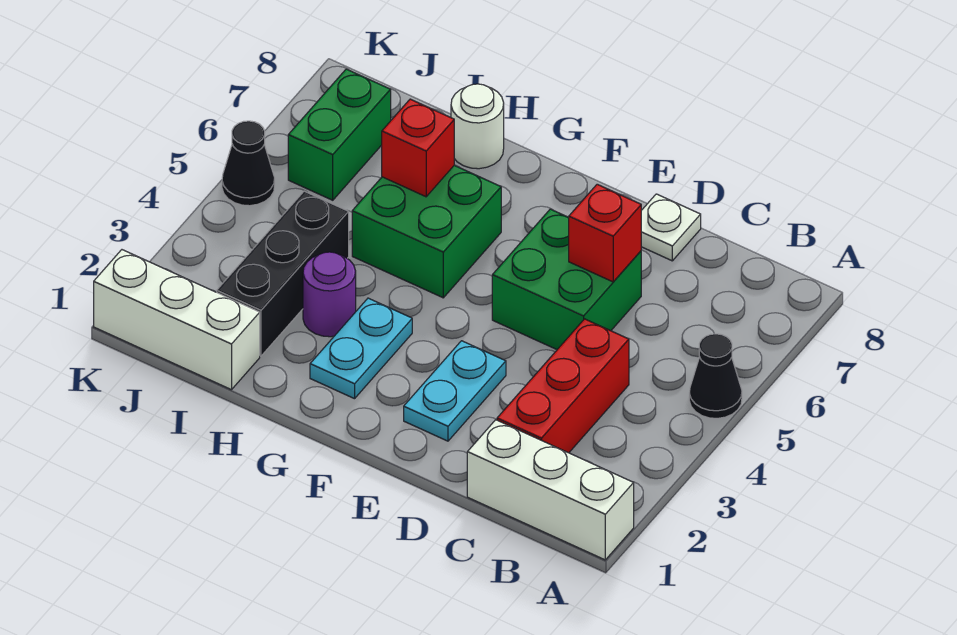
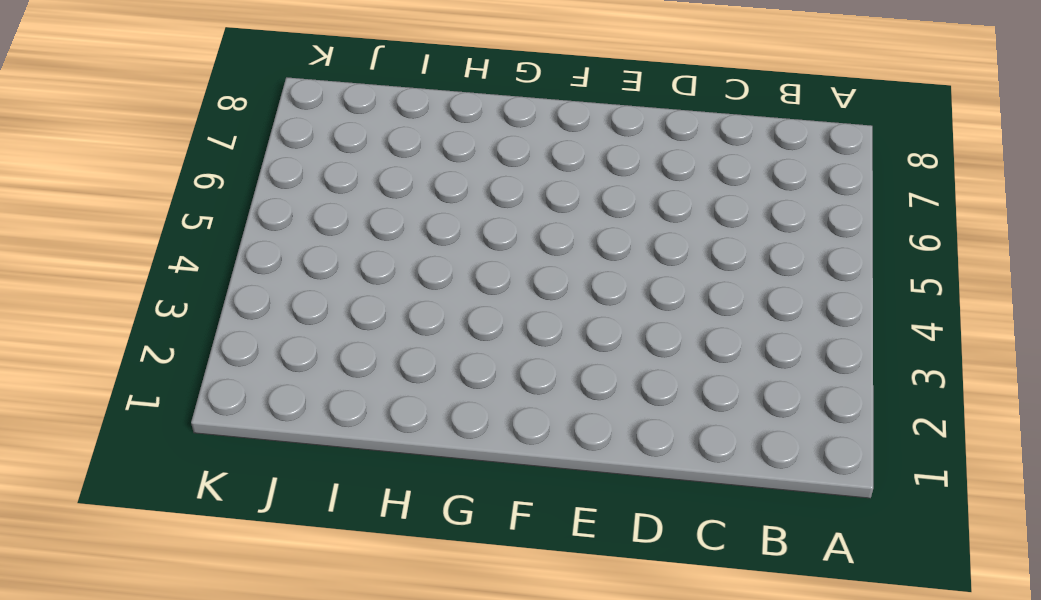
none -> white brick A1:C1 level 1
none -> black cone A5 level 1
none -> red brick C2:C4 level 1

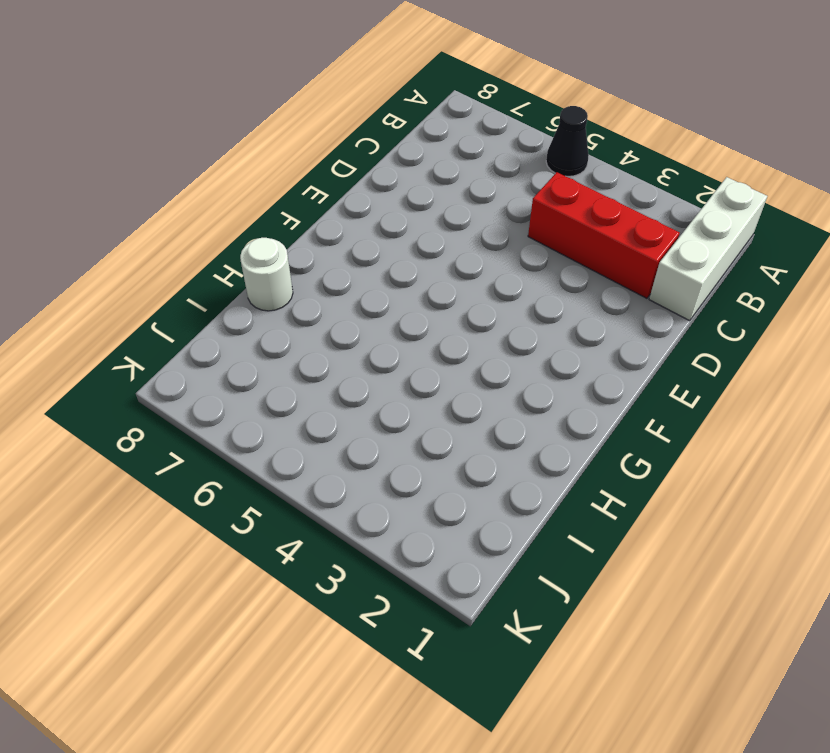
none -> green brick D5:E6 level 1
none -> white plate D8 level 1
none -> cyan plate E2:E3 level 1

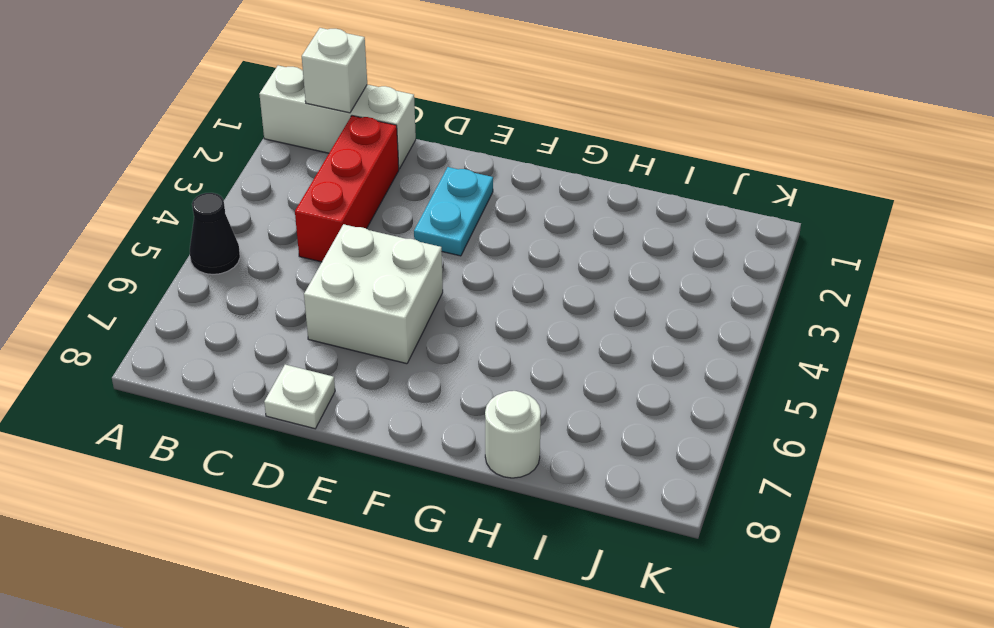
white brick B1 level 2 -> none
white brick D5:E6 level 1 -> green brick D5:E6 level 1
none -> cyan plate G2:G3 level 1
none -> green brick G5:H6 level 1
none -> purple round brick H3 level 1

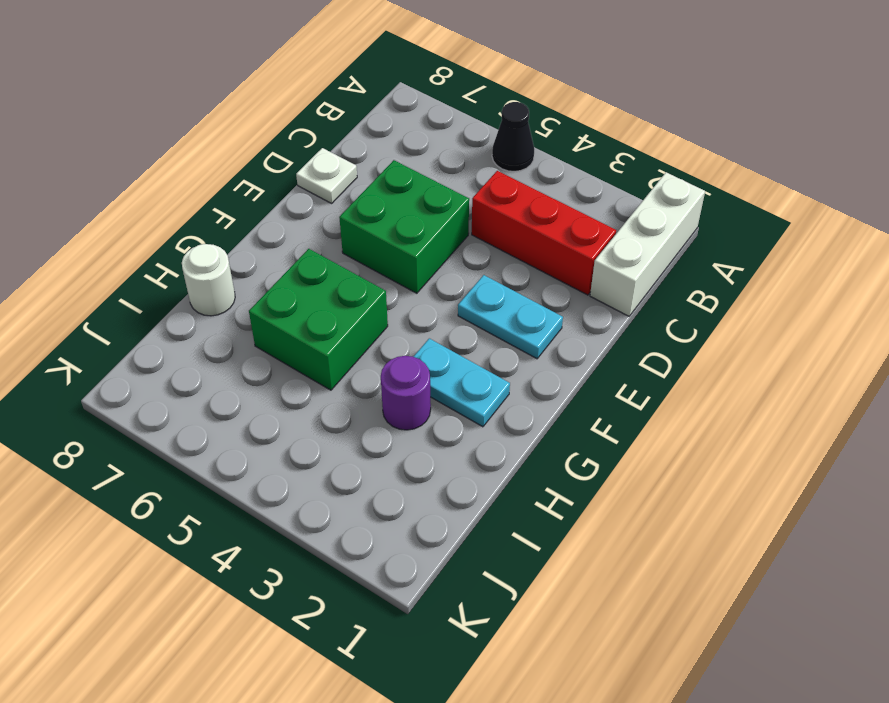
none -> white brick I1:K1 level 1
none -> black brick I2:I4 level 1
none -> green brick J6:J7 level 1

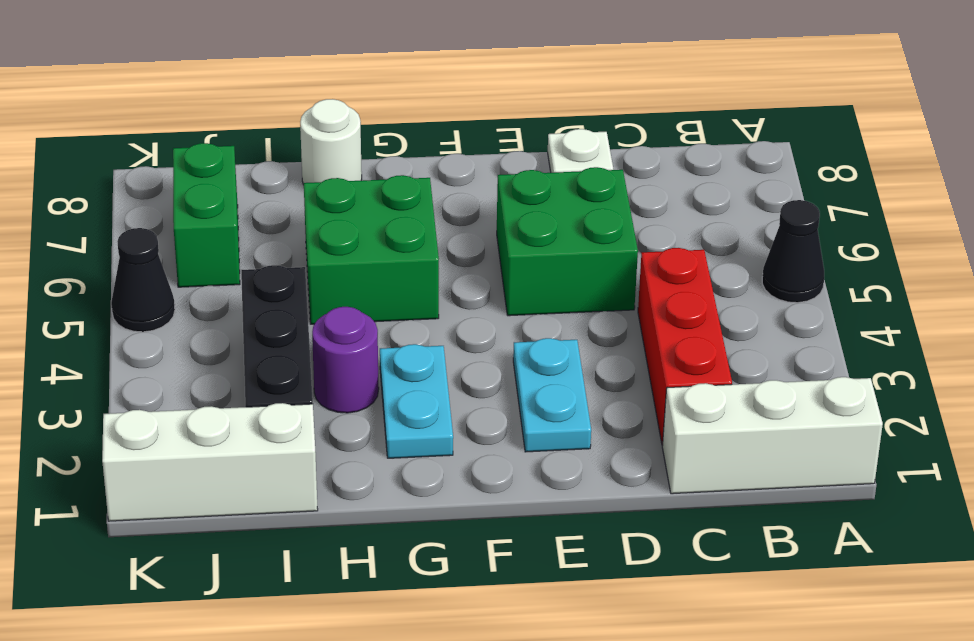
none -> red brick D6 level 2
none -> red brick H6 level 2

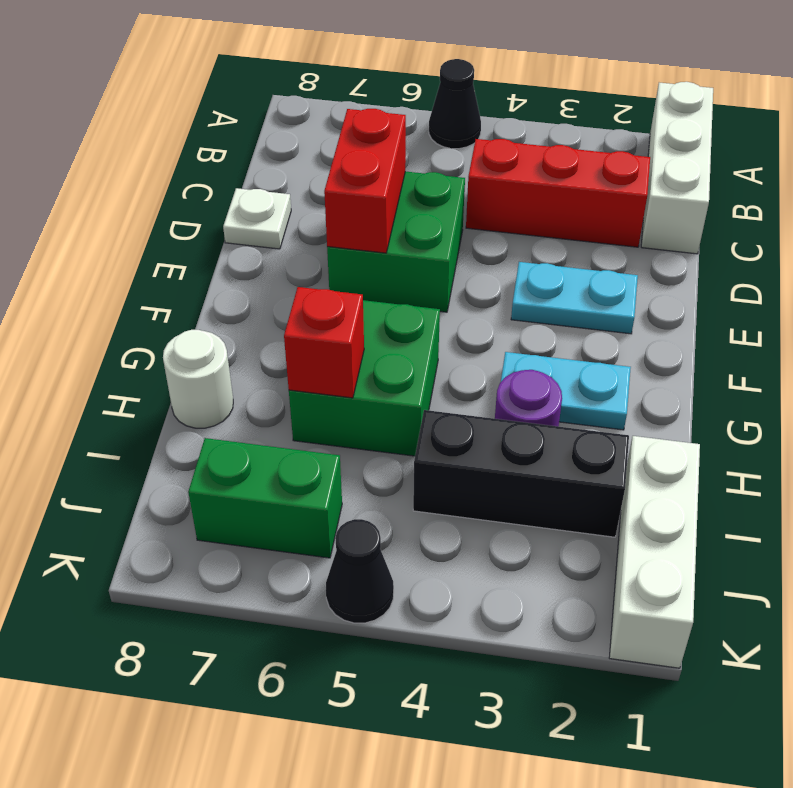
red brick D6:E6 level 2 -> red brick D6 level 2

